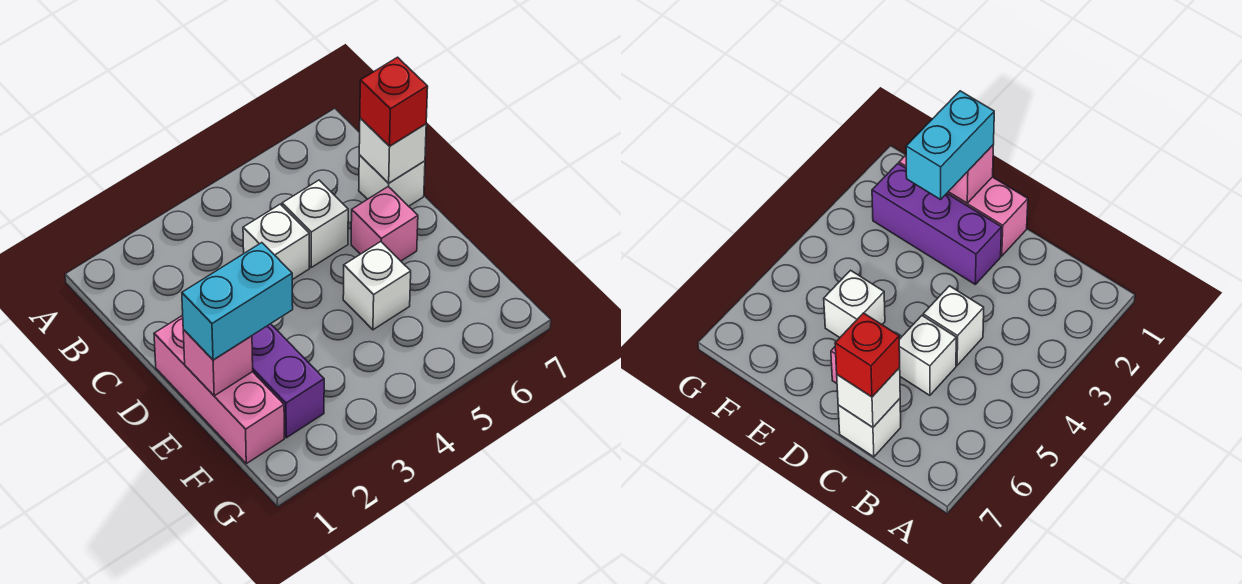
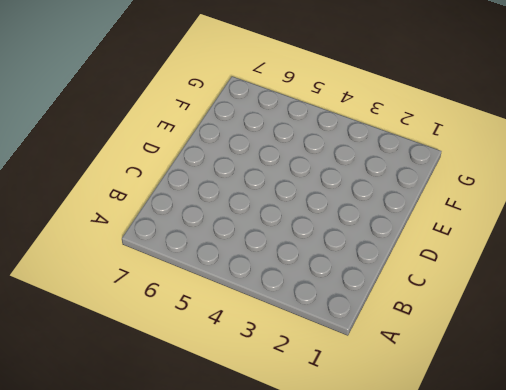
none -> white brick C4 level 1
none -> white brick C5 level 1

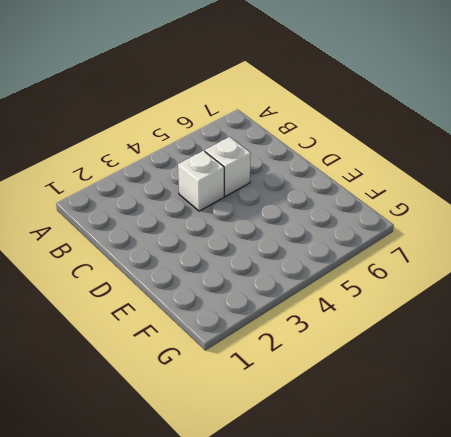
none -> white brick C7 level 1
none -> pink brick D1:F1 level 1

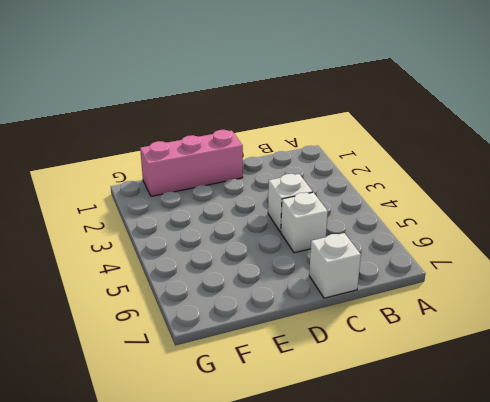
none -> purple brick D2:F2 level 1
none -> pink brick D6 level 1

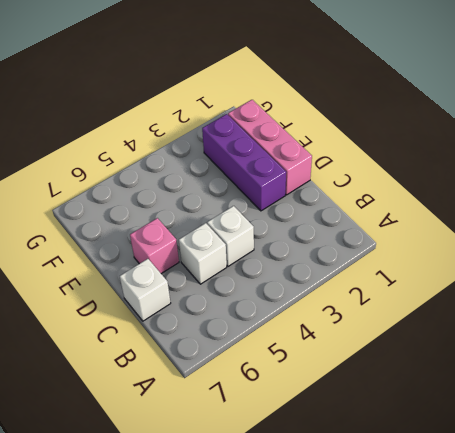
none -> white brick E5 level 1
none -> white brick C7 level 2

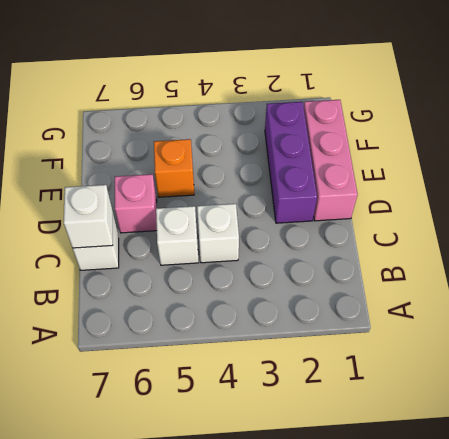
orange brick E5 level 1 -> white brick E5 level 1
none -> pink brick E1 level 2
none -> red brick C7 level 3

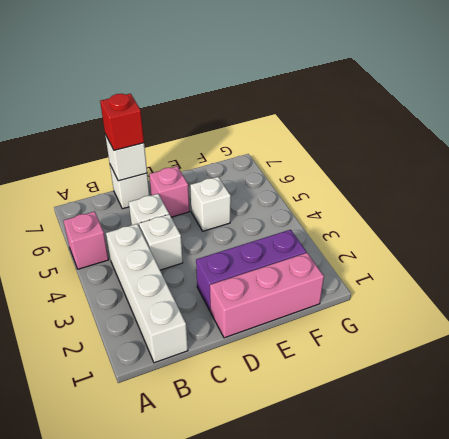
pink brick A5 level 1 -> pink brick E1 level 2
white brick B1:B4 level 1 -> none
none -> cyan brick E1:E2 level 3

